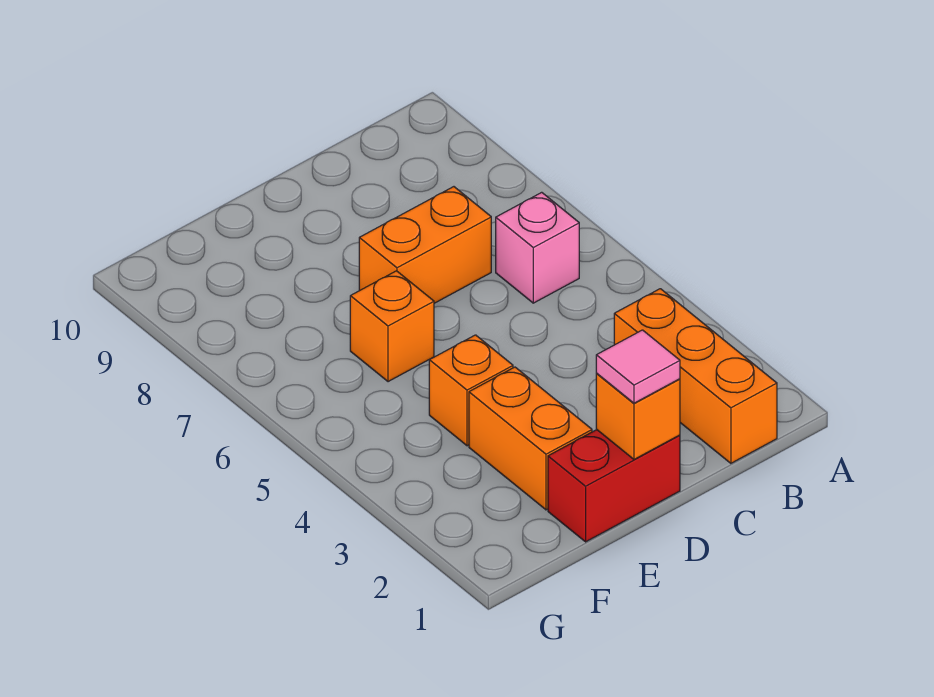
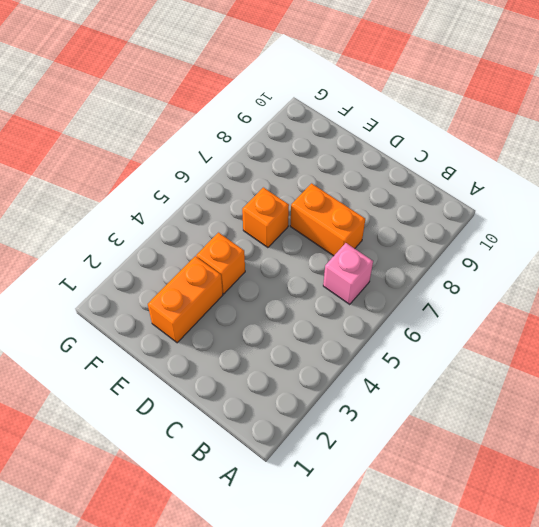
none -> orange brick B1:B3 level 1
none -> red brick D1:E1 level 1

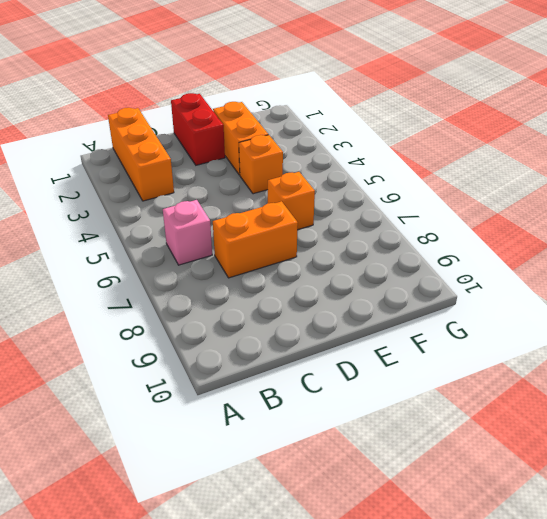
red brick D1:D2 level 1 -> red brick D1:E1 level 1
none -> orange brick D1 level 2
none -> pink tile D1 level 3

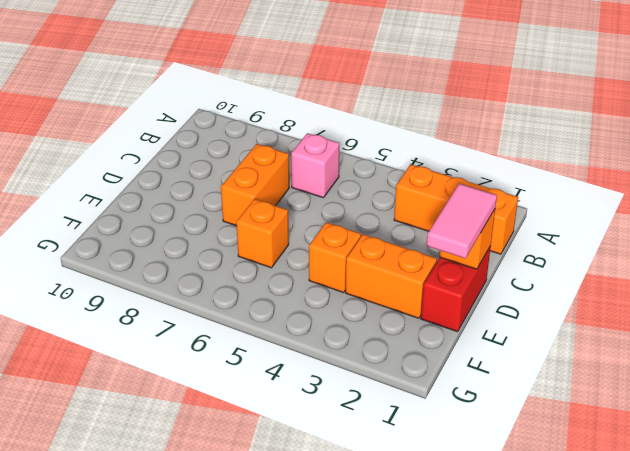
pink tile D1:E1 level 3 -> pink tile D1 level 3

